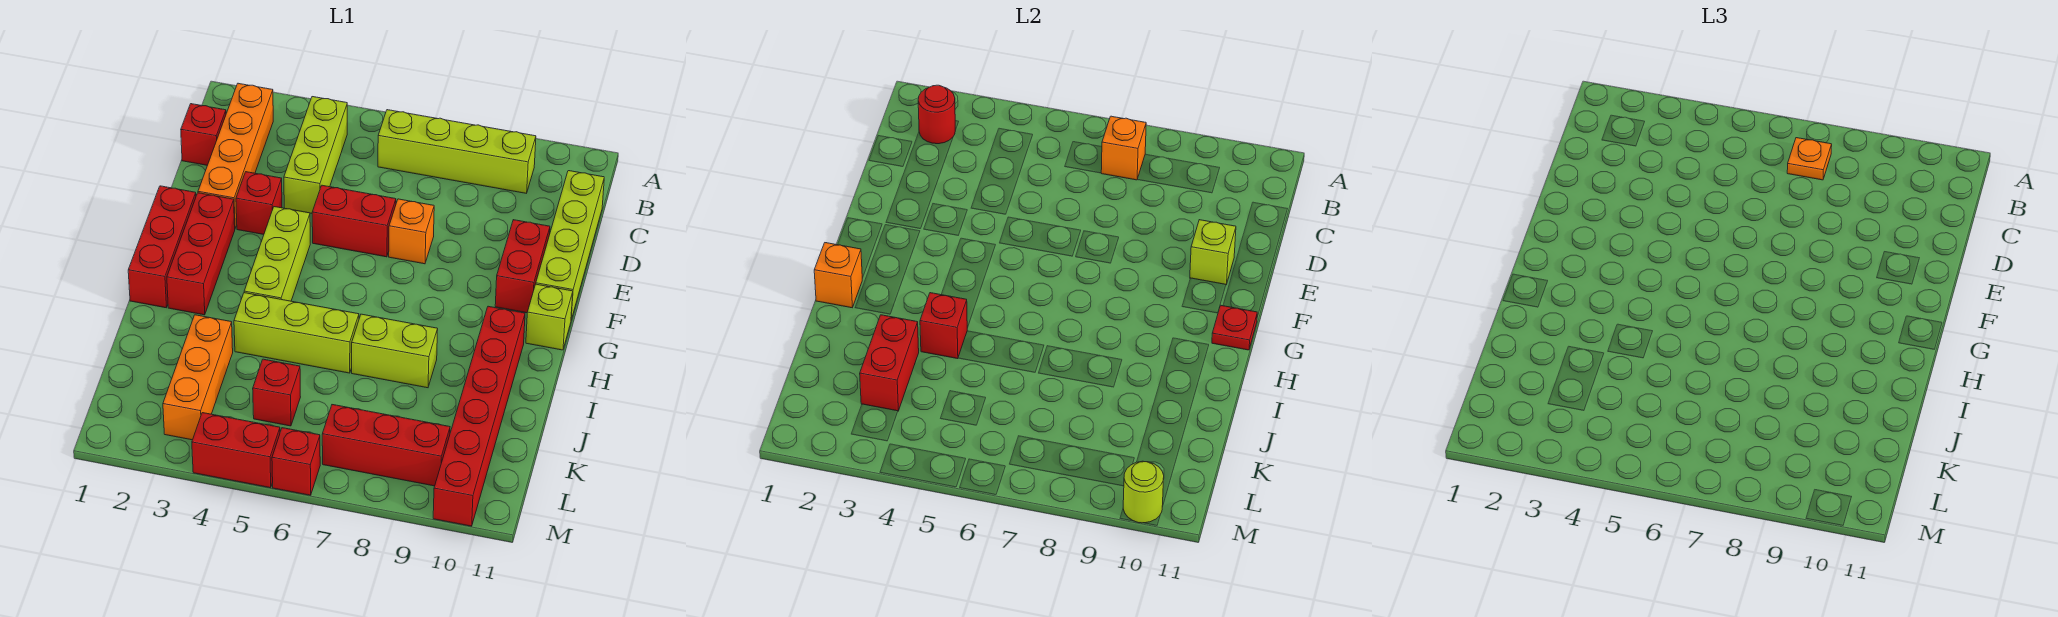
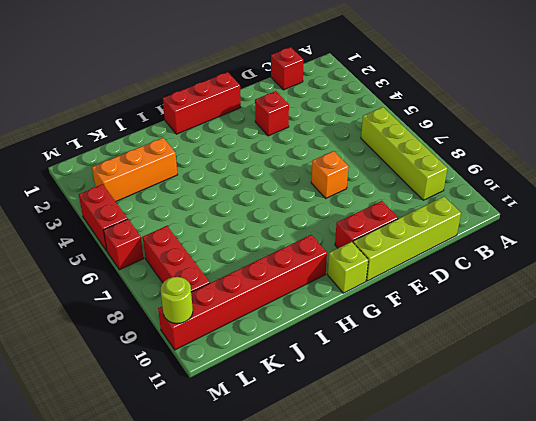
none -> orange brick B2:E2 level 1
none -> lime brick B4:D4 level 1
none -> red brick E5:E6 level 1
none -> red brick F2:H2 level 1

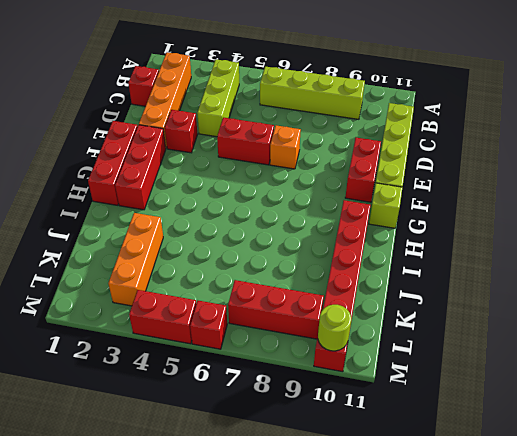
none -> lime brick F4:H4 level 1
none -> lime brick I4:I6 level 1
none -> lime brick I7:I8 level 1
none -> red brick K5 level 1

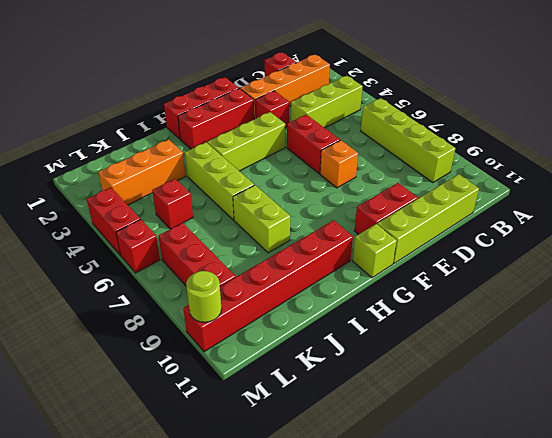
none -> red round brick B2 level 2
none -> orange brick B7 level 2
none -> lime brick E10 level 2
none -> red plate G11 level 2

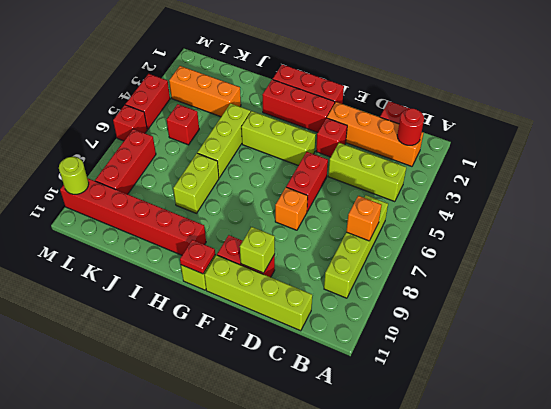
none -> orange brick H1 level 2
none -> red brick I4 level 2
none -> red brick J3:K3 level 2
none -> orange plate B7 level 3

